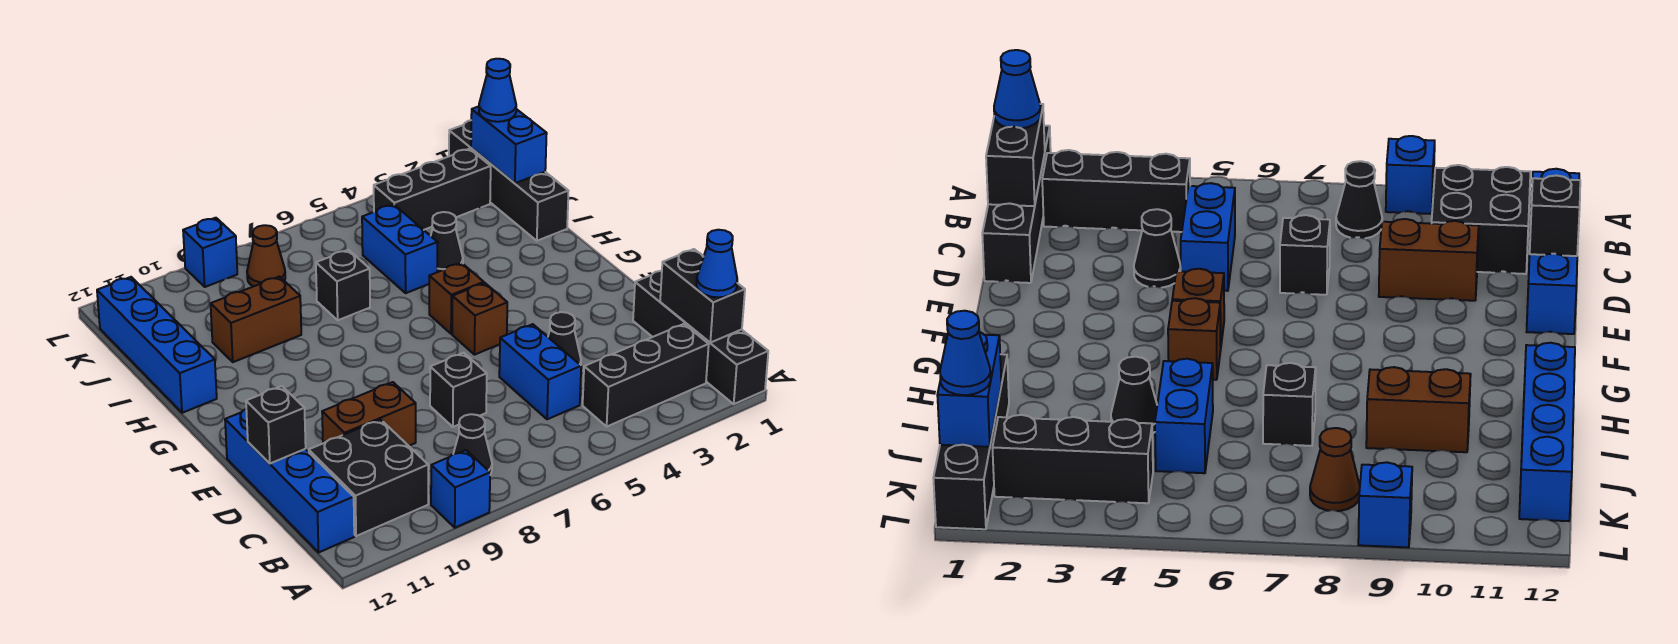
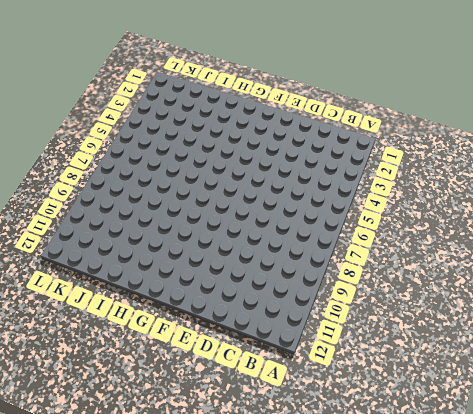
none -> black brick A1:D1 level 1
none -> blue brick A9 level 1
none -> black brick B2:B4 level 1

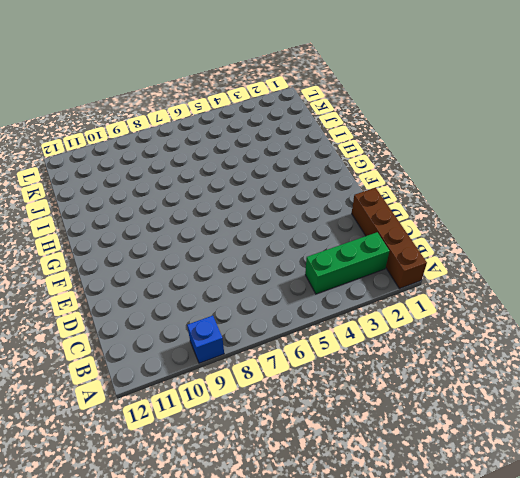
brown brick A1:D1 level 1 -> black brick A1:D1 level 1
green brick B2:B4 level 1 -> black brick B2:B4 level 1
none -> black cone B8 level 1
none -> black brick B10:C11 level 1
none -> blue brick B12:E12 level 1

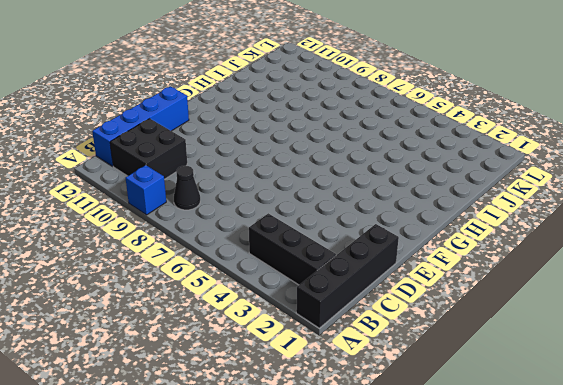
none -> blue brick C5:D5 level 1
none -> black cone D4 level 1
none -> black brick D7 level 1

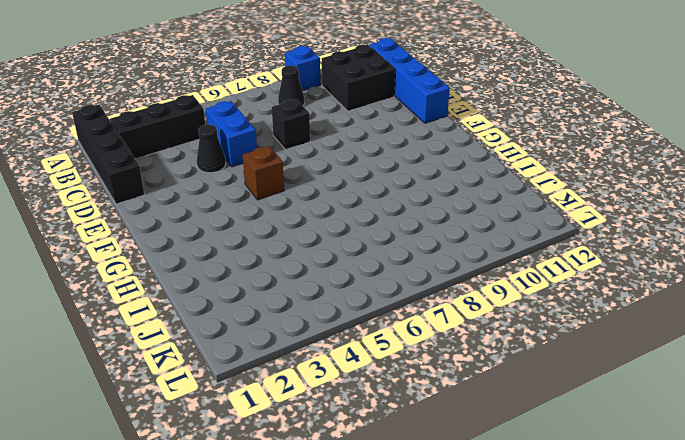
none -> brown brick D9:D10 level 1
none -> brown brick G5 level 1
none -> blue brick H12:K12 level 1

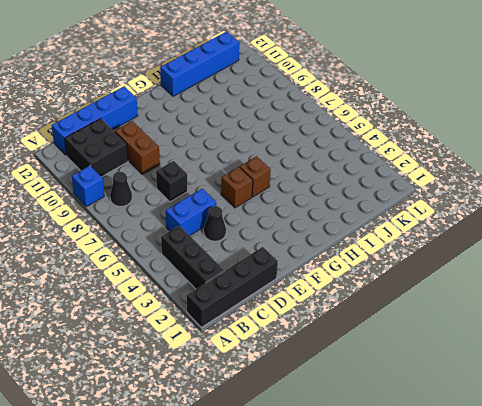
none -> black brick I1:L1 level 1
none -> black cone I4 level 1
none -> blue brick I5:J5 level 1

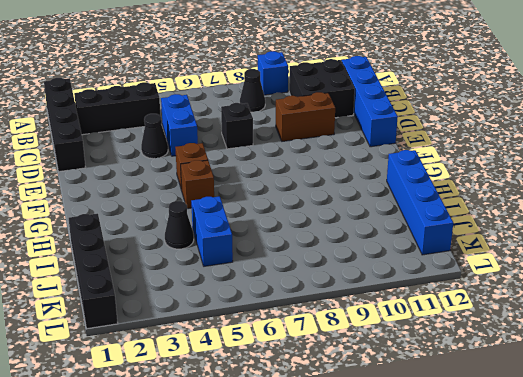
none -> black brick I7 level 1
none -> brown brick I9:I10 level 1
none -> black brick K2:K4 level 1

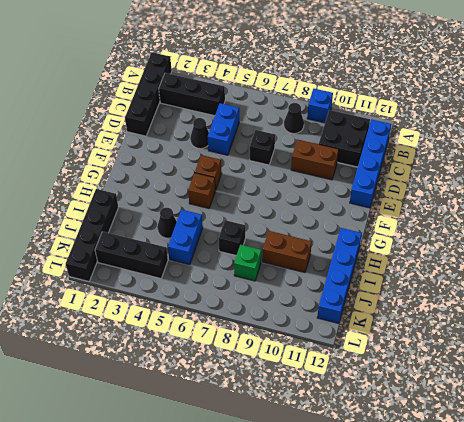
green brick J8 level 1 -> none
none -> brown cone K8 level 1
none -> blue brick L9 level 1
none -> black brick B1:C1 level 2

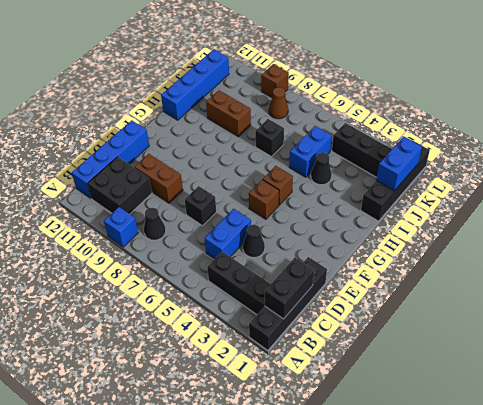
brown brick L9 level 1 -> blue brick L9 level 1
none -> black brick D12 level 2
none -> blue cone B1 level 3
none -> blue cone K1 level 3

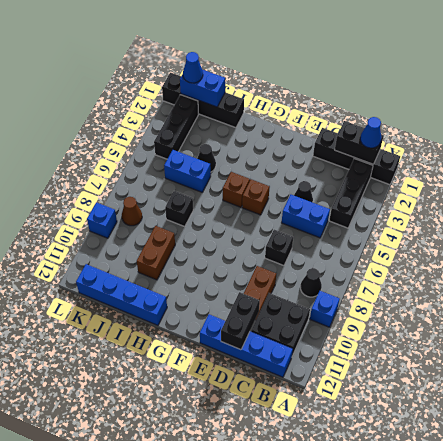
black brick D11:D12 level 2 -> black brick D12 level 2

